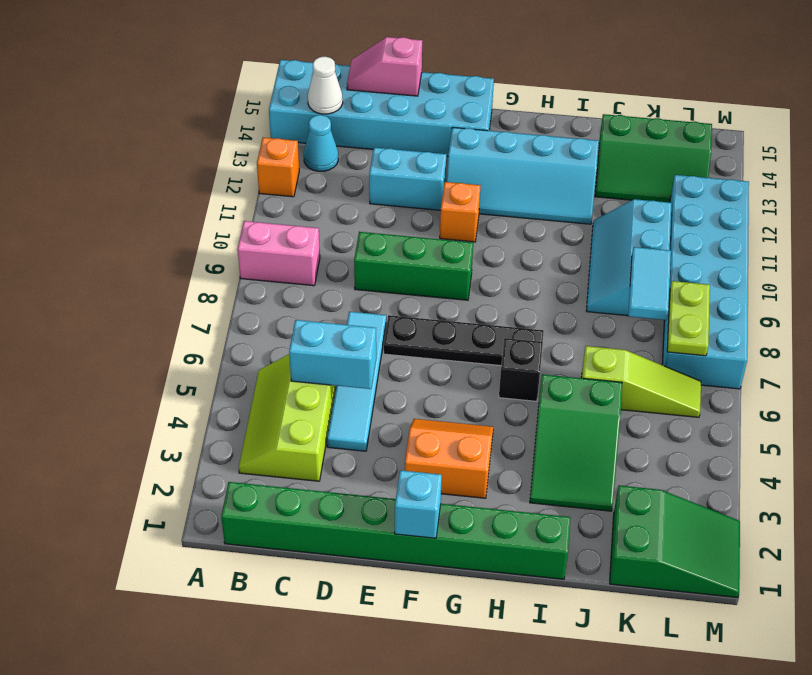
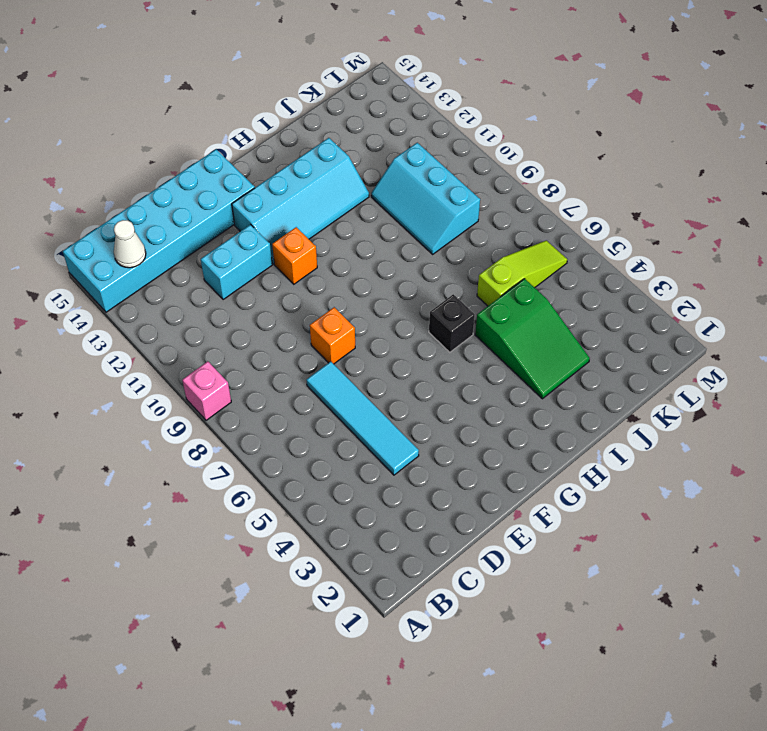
pink brick A9 level 1 -> pink brick A9:B9 level 1
orange brick E8 level 1 -> orange brick A12 level 1
none -> green brick B1:I1 level 1
none -> lime slope B3:C5 level 1 top C
none -> cyan cone B13 level 1

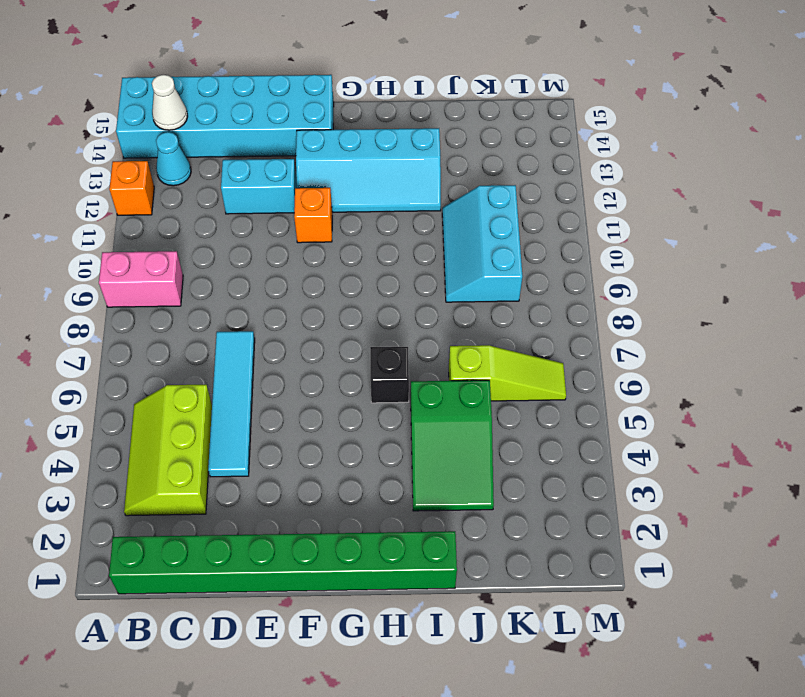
none -> green brick D9:F9 level 1
none -> black plate E7:H7 level 1
none -> orange slope F3:G4 level 1 top 3

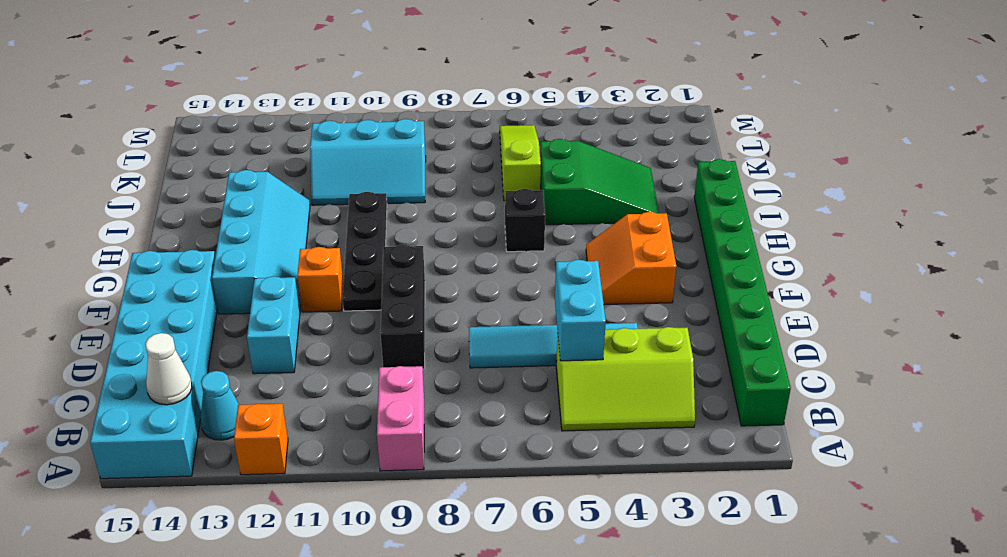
black brick D9:F9 level 1 -> green brick D9:F9 level 1
black plate F10:I10 level 1 -> black plate E7:H7 level 1
none -> green slope J13:L14 level 1 top 14
none -> green slope K1:M2 level 1 top K
none -> cyan brick L7:M12 level 1

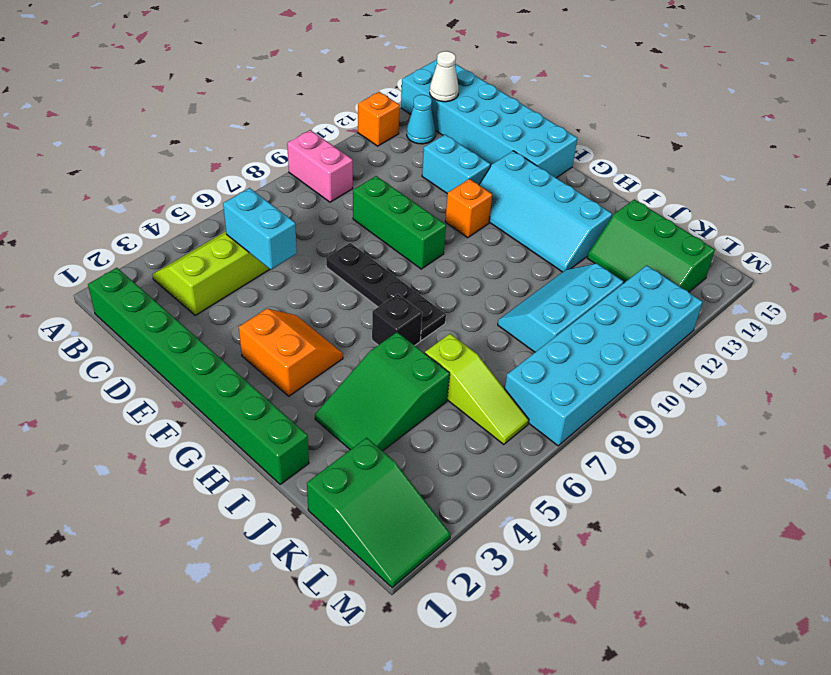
none -> cyan tile D4:D7 level 1
none -> pink slope C15:D15 level 2 top D
none -> cyan brick F1 level 2

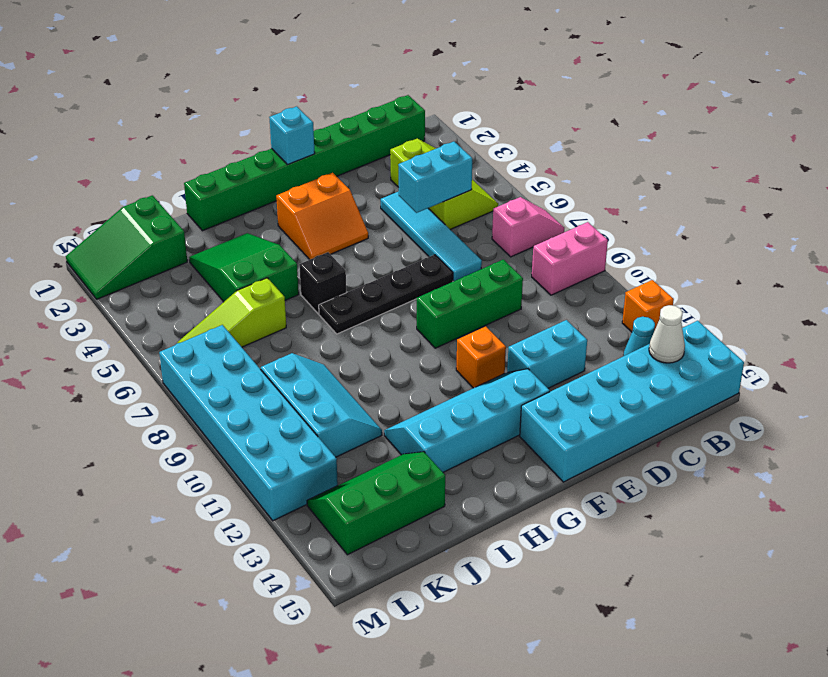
pink slope A7:B7 level 1 top B -> pink slope C15:D15 level 2 top D
none -> cyan tile K8:K9 level 2
none -> lime plate L7:L8 level 2

